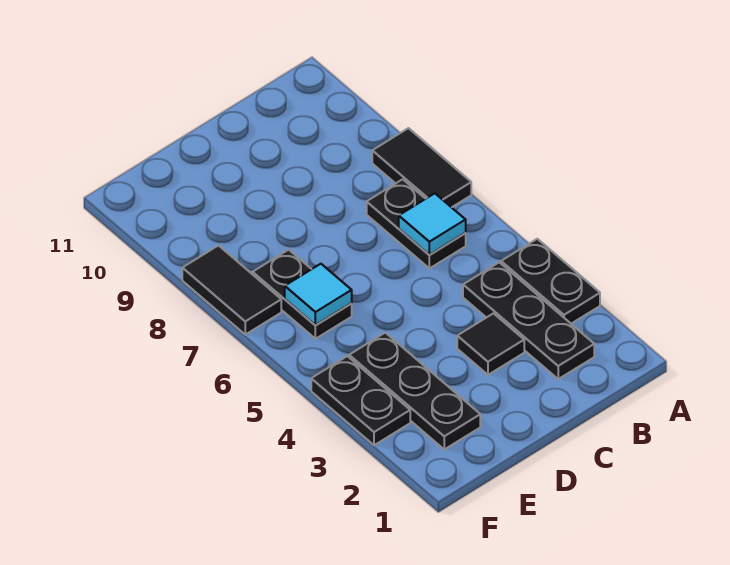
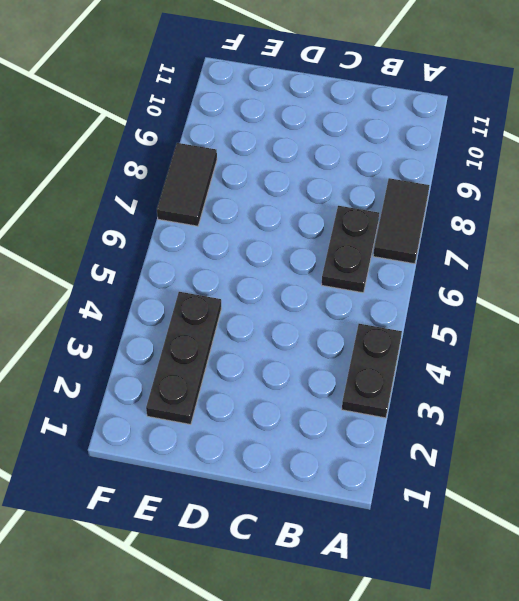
none -> black plate B2:B4 level 1
none -> black tile C3 level 1

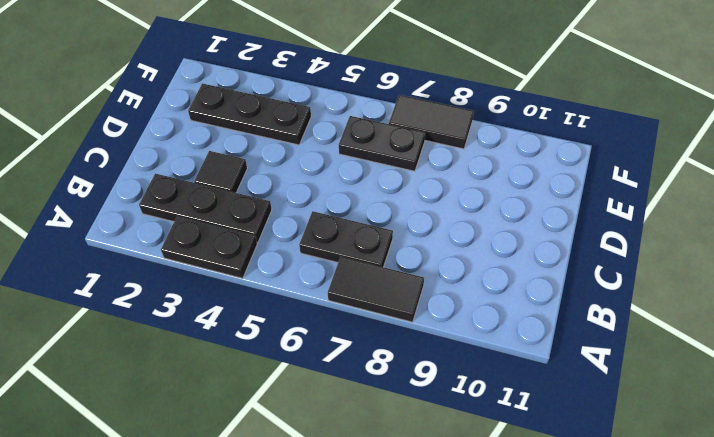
none -> black plate F3:F4 level 1
none -> cyan tile B6 level 2

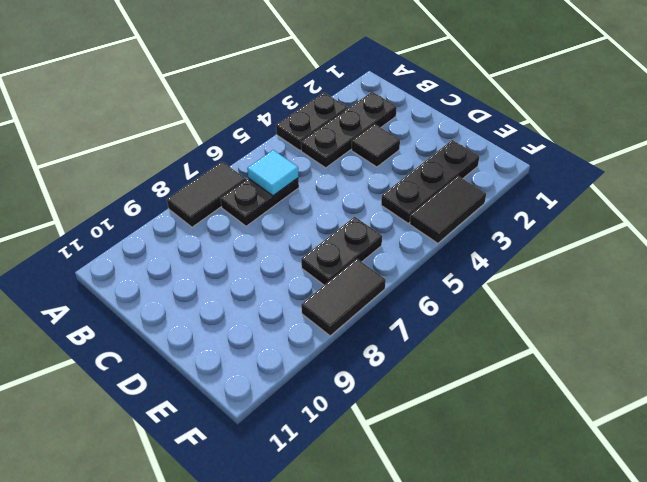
black tile F3:F4 level 1 -> black plate F3:F4 level 1
none -> cyan tile E6 level 2

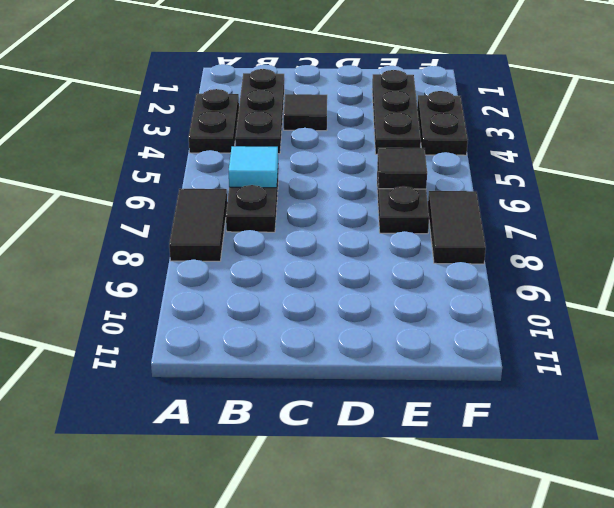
black tile E6 level 2 -> cyan tile E6 level 2

